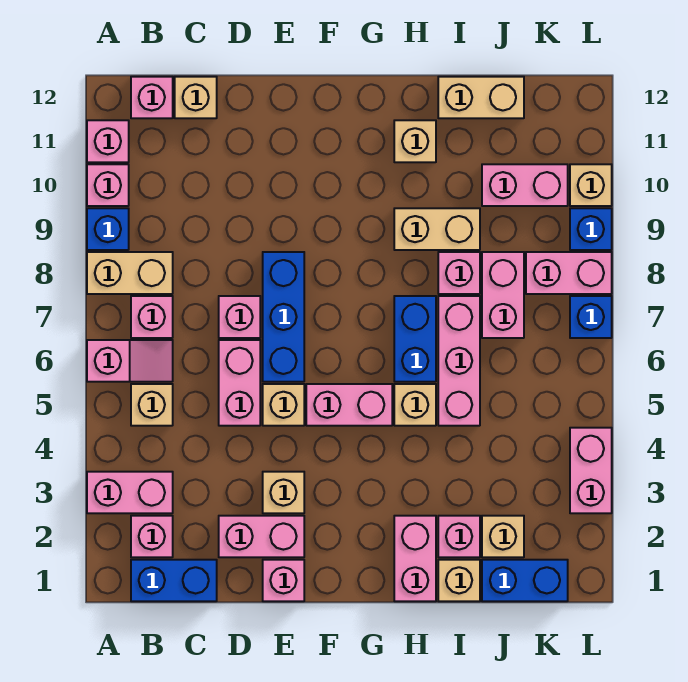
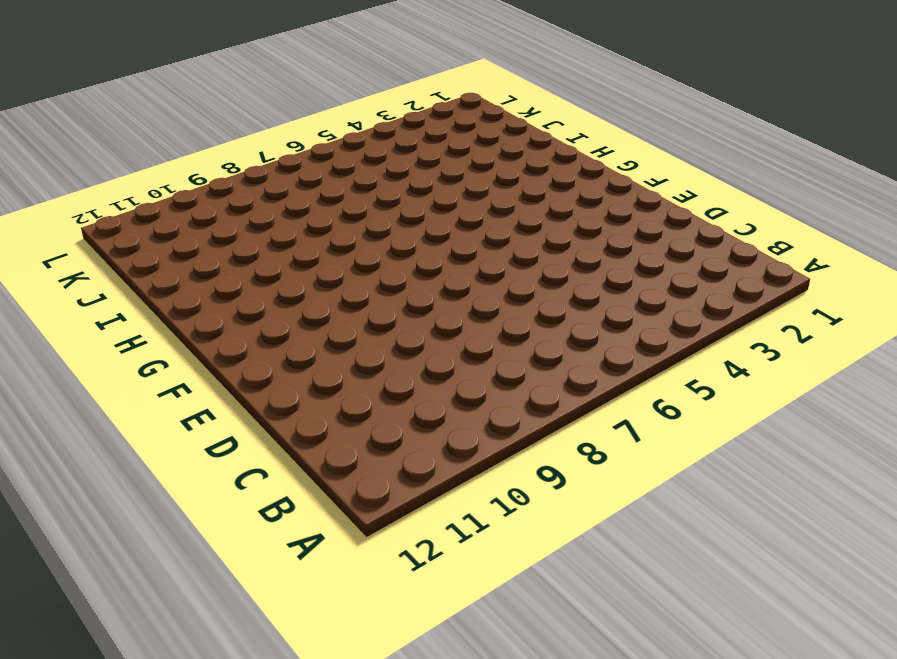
none -> pink brick A3:B3 level 1
none -> pink slope A6:B6 level 1 top A
none -> tan brick A8:B8 level 1
none -> blue brick A9 level 1

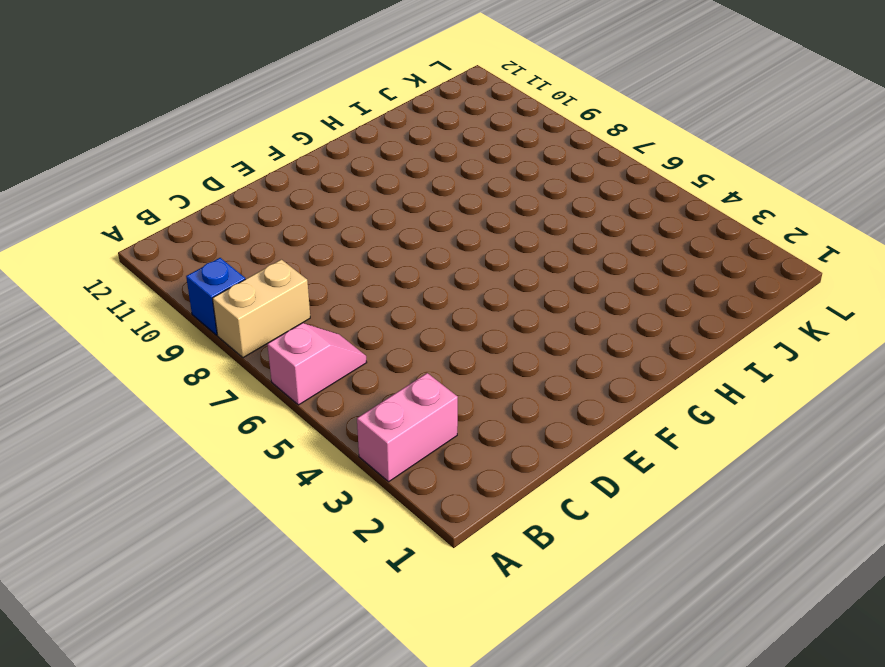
none -> pink brick A10 level 1
none -> pink brick A11 level 1
none -> blue brick B1:C1 level 1
none -> pink brick B2 level 1

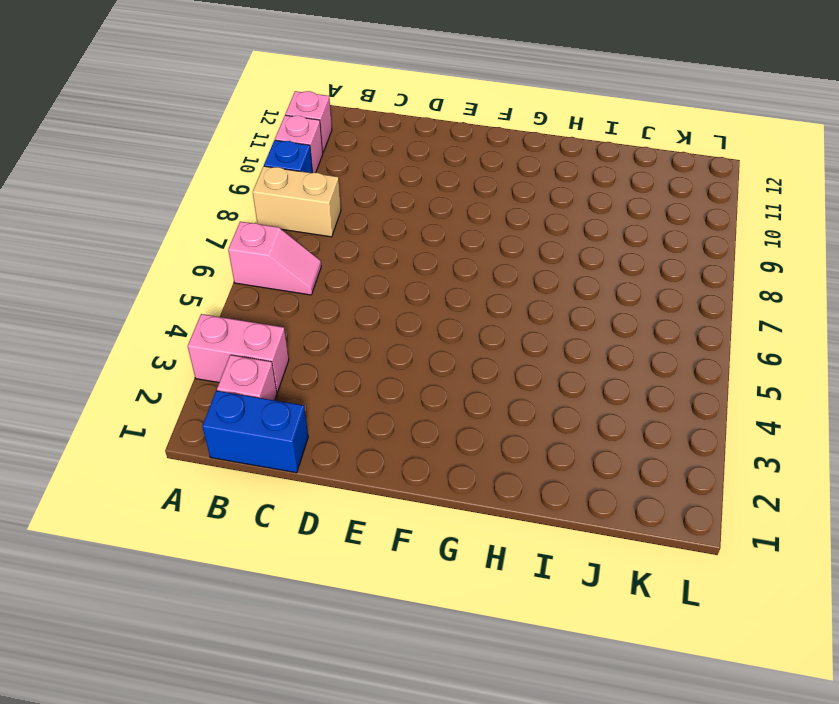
none -> tan brick B5 level 1
none -> pink brick B7 level 1
none -> pink brick B12 level 1
none -> tan brick C12 level 1

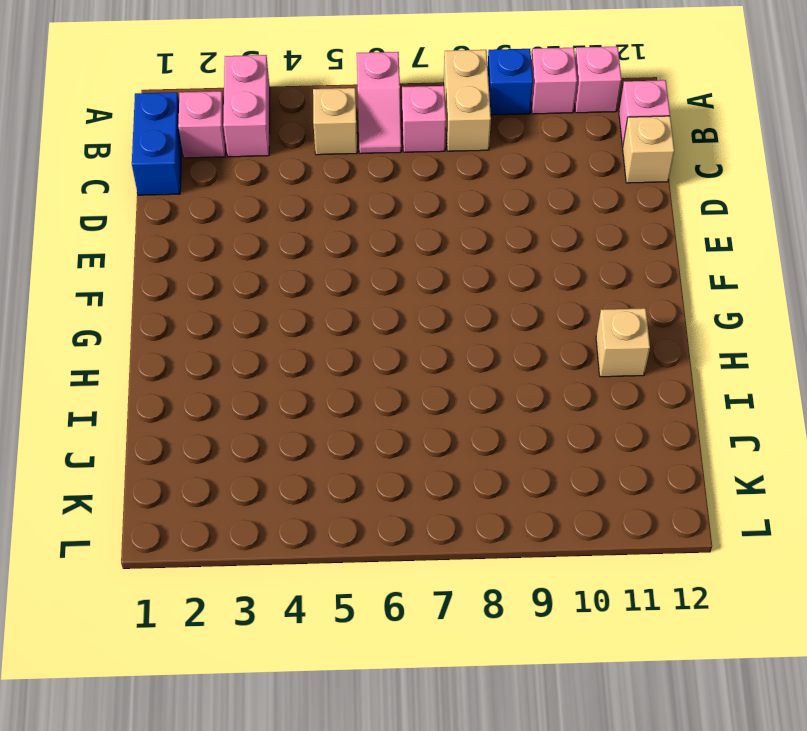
none -> pink brick D2:E2 level 1
none -> pink brick D5:D6 level 1
none -> pink brick D7 level 1
none -> pink brick E1 level 1

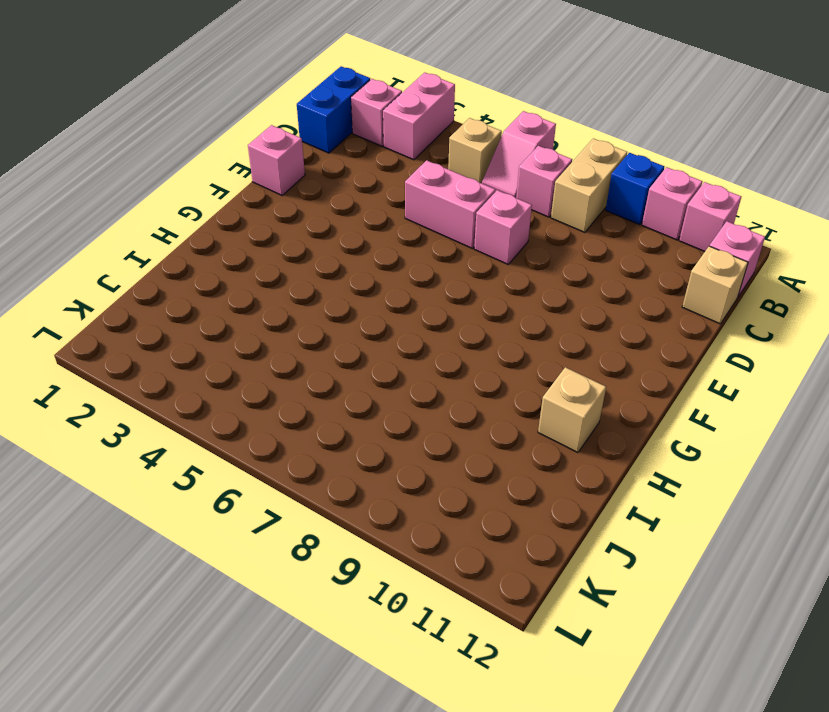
none -> pink brick D2:E2 level 1
none -> tan brick E3 level 1
none -> tan brick E5 level 1
none -> blue brick E6:E8 level 1

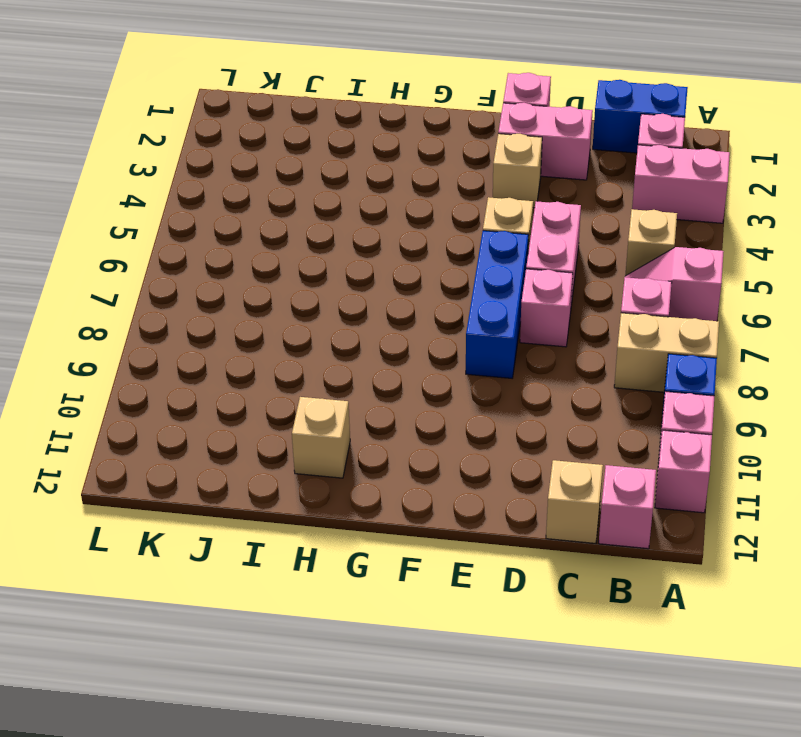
none -> pink brick F5:G5 level 1
none -> pink brick H1:H2 level 1
none -> tan brick H5 level 1
none -> blue brick H6:H7 level 1

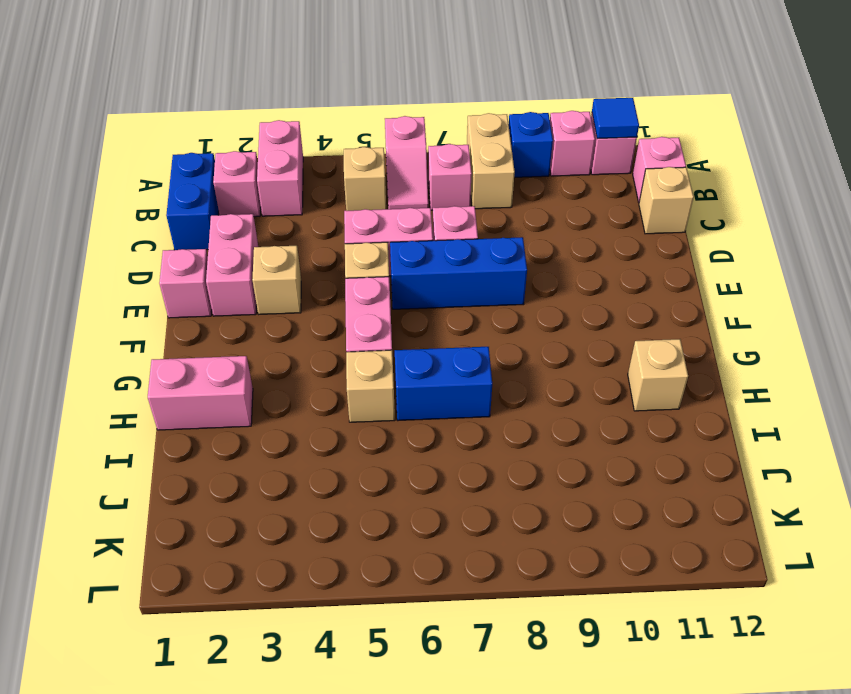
blue tile A11 level 2 -> none
none -> tan brick H9:I9 level 1
none -> tan brick I1 level 1
none -> pink brick I2 level 1
none -> pink brick I5:I7 level 1

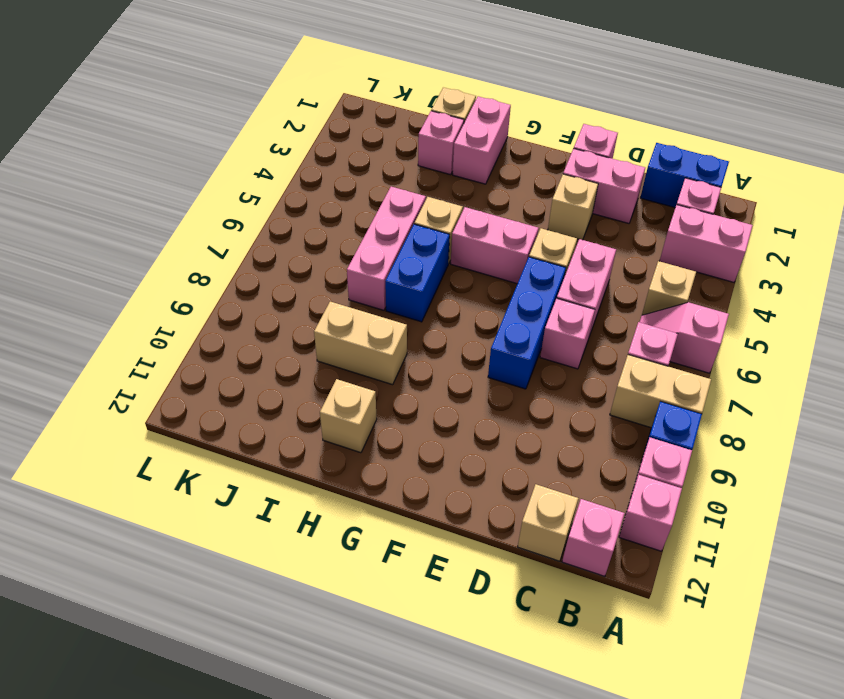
none -> pink brick I8 level 1
none -> tan brick I12:J12 level 1
none -> blue brick J1:K1 level 1
none -> tan brick J2 level 1

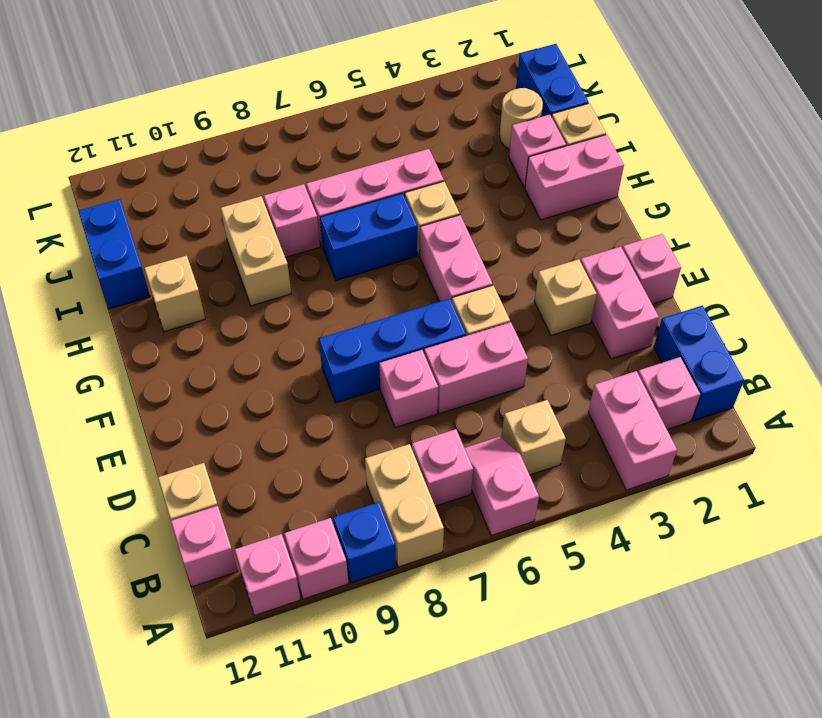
blue brick I12:J12 level 1 -> tan brick I12:J12 level 1
tan round brick J2 level 1 -> tan brick J2 level 1
none -> pink brick J7:J8 level 1
none -> pink brick J10:K10 level 1
none -> pink brick K8:L8 level 1
none -> pink brick L3:L4 level 1

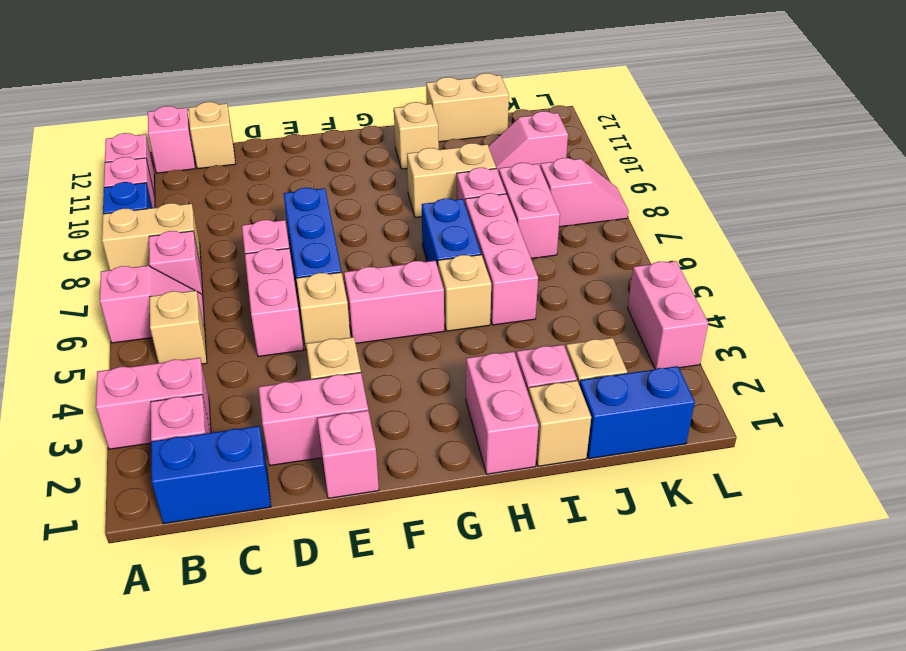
pink slope J10:K10 level 1 top K -> pink brick J10:K10 level 1
pink slope K8:L8 level 1 top K -> pink brick K8:L8 level 1
none -> blue brick L7 level 1
none -> blue brick L9 level 1
none -> tan brick L10 level 1

